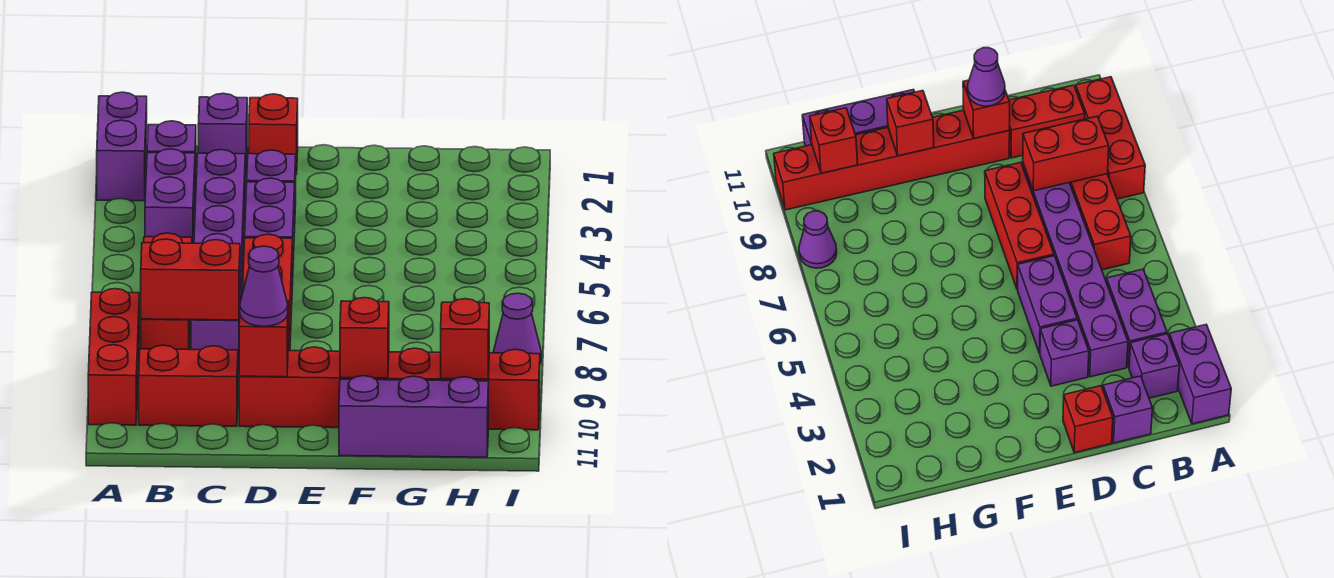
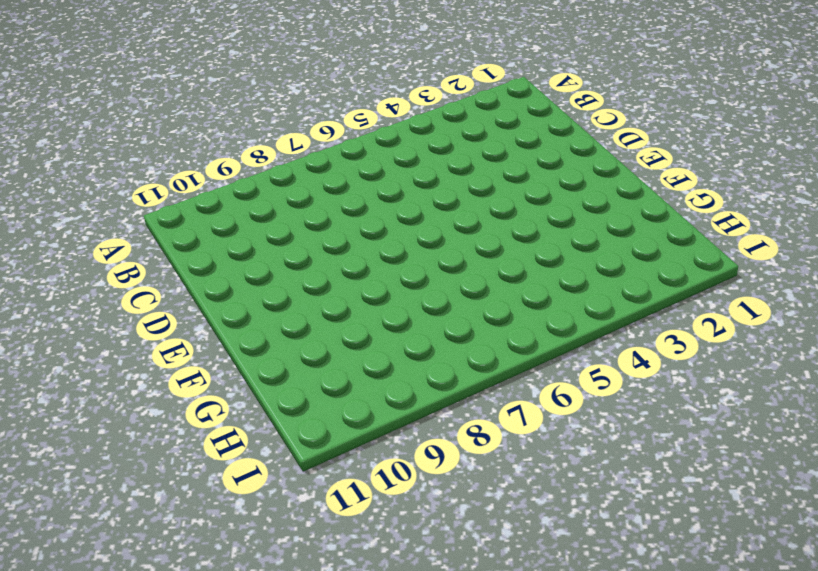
none -> purple brick A1:A2 level 1
none -> red brick A8:A10 level 1
none -> purple brick B2 level 1

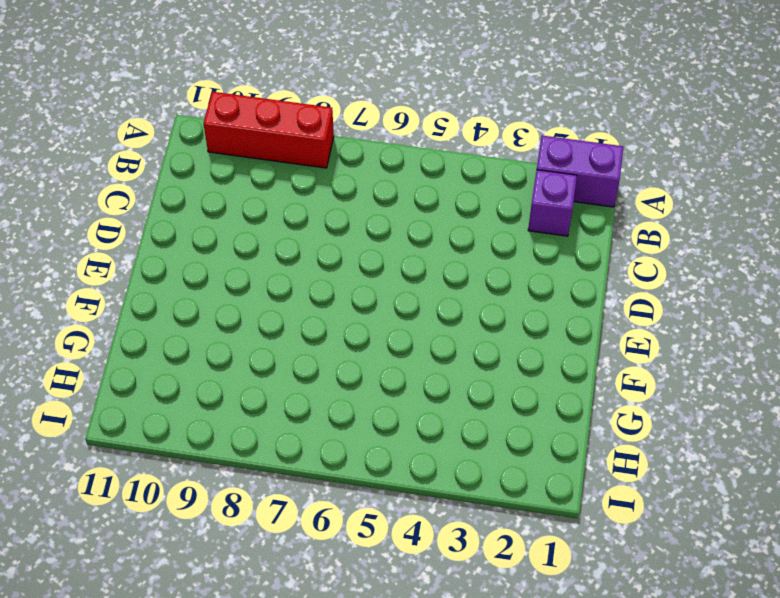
none -> purple brick B3:B4 level 1
none -> red brick B6:B8 level 1
none -> red brick B10:C10 level 1

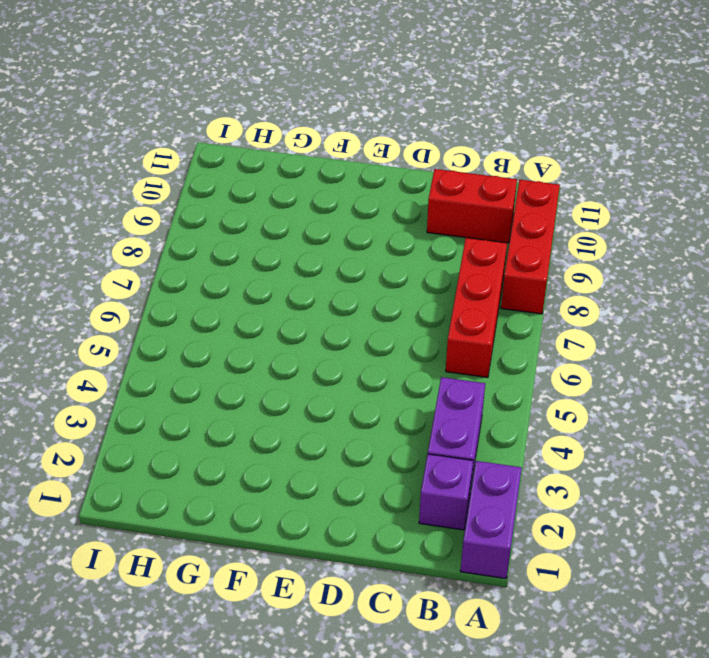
none -> purple brick C1 level 1
none -> purple brick C3:C8 level 1
none -> red brick D1 level 1

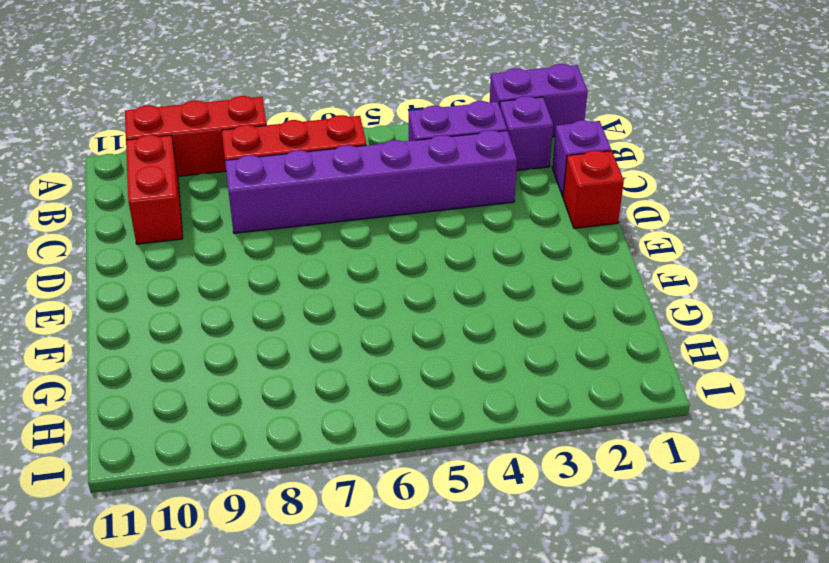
none -> purple brick D3 level 1
none -> purple brick D4:D5 level 1
none -> red brick D6:D8 level 1

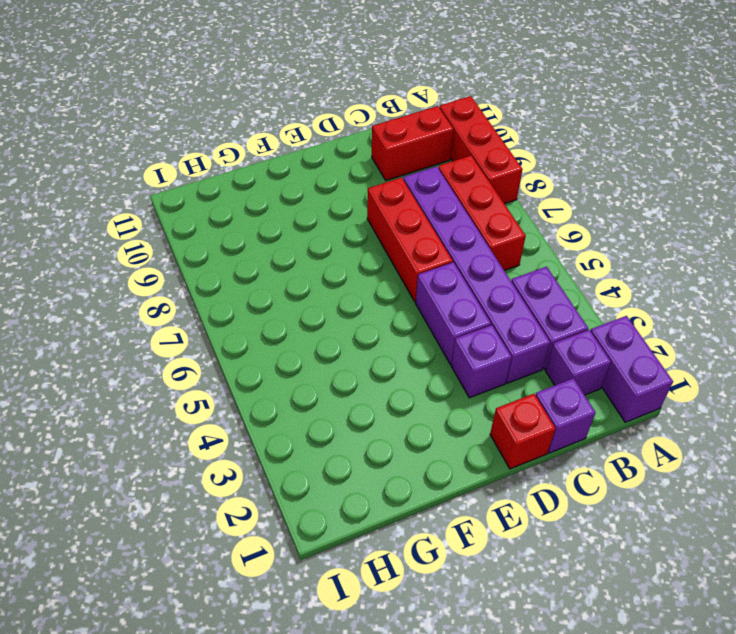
none -> red brick D10:I10 level 1
none -> purple brick F11:H11 level 1
none -> purple cone I8 level 1

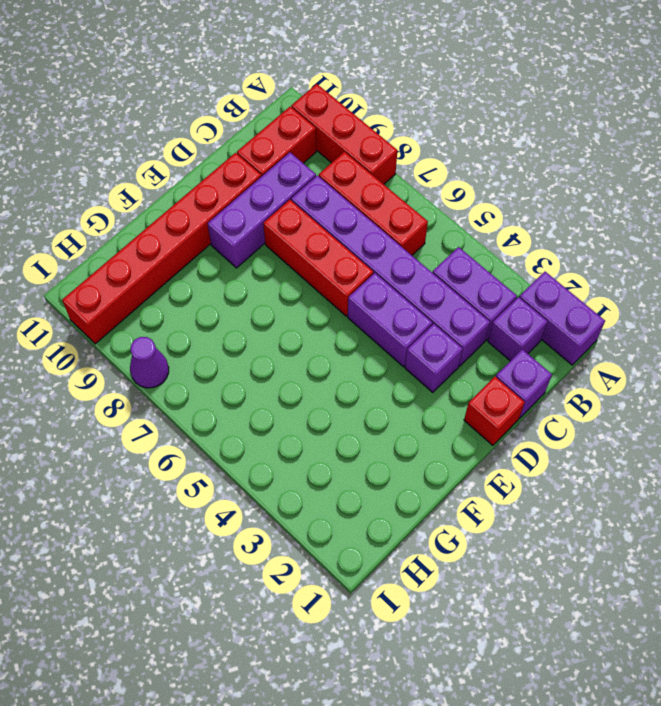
purple brick C9:E9 level 1 -> purple brick F11:H11 level 1
none -> red brick B8:C8 level 2
none -> red brick D10 level 2
none -> red brick F10 level 2

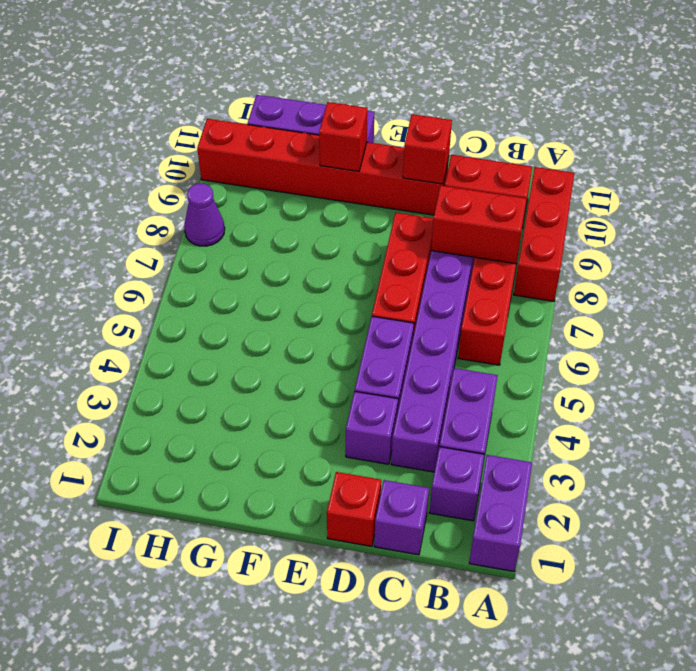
none -> red brick H10 level 2
none -> purple cone D10 level 3

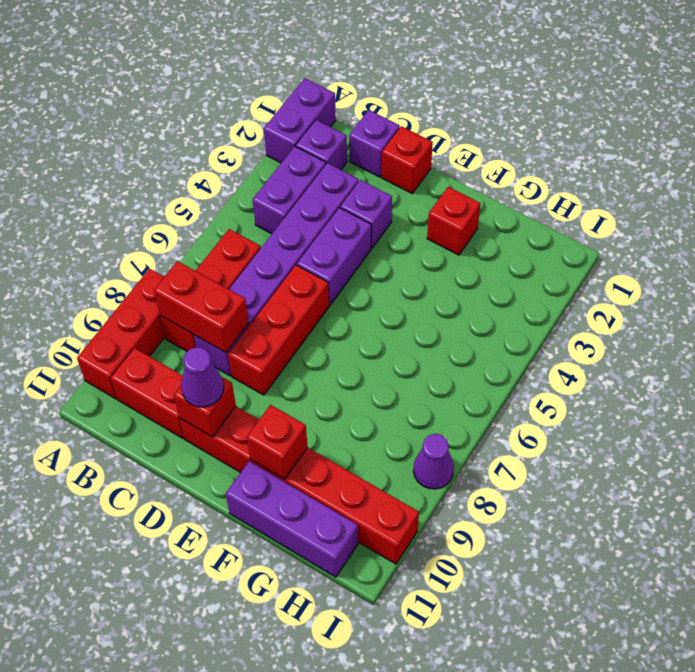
red brick F2 level 1 -> red brick H10 level 2

